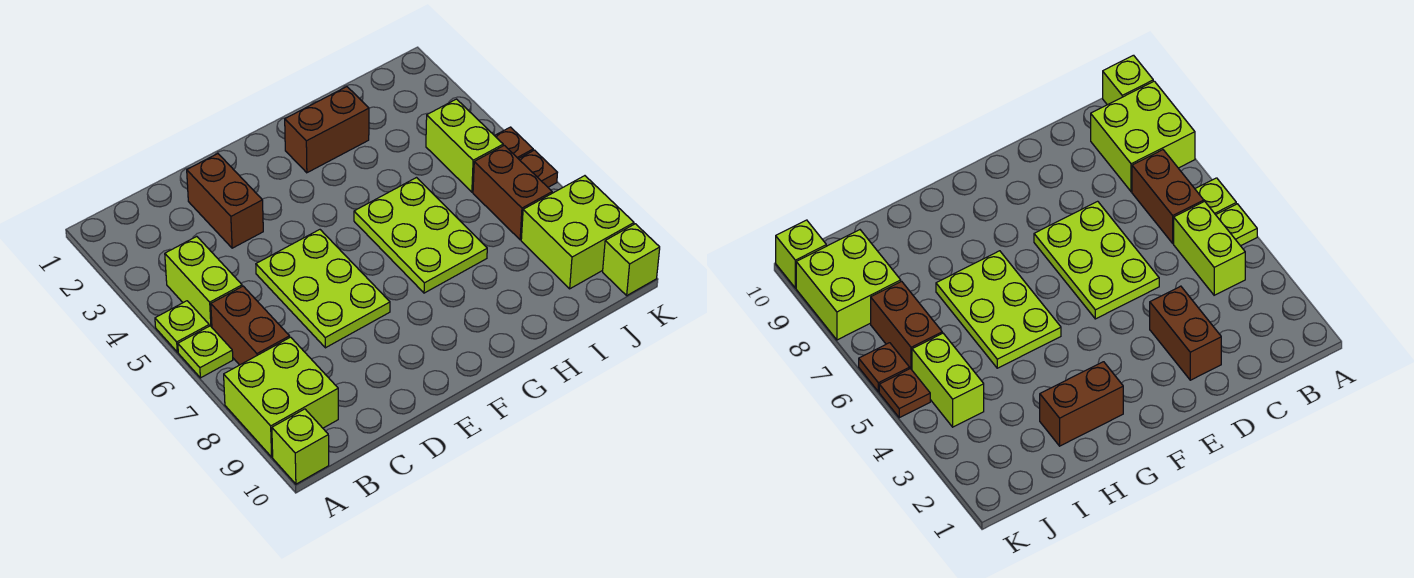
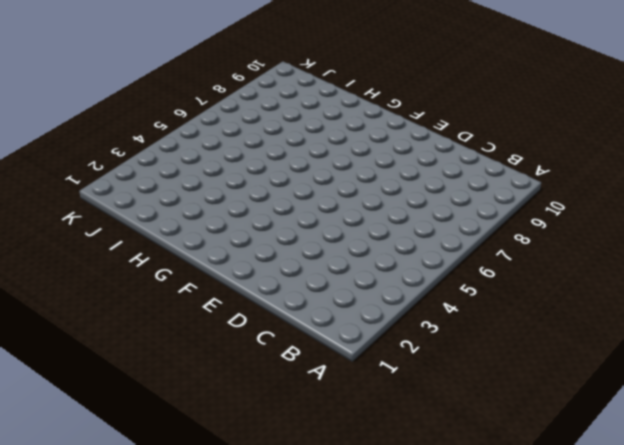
none -> lime plate A5 level 1
none -> lime plate A6 level 1
none -> lime brick A8:B9 level 1

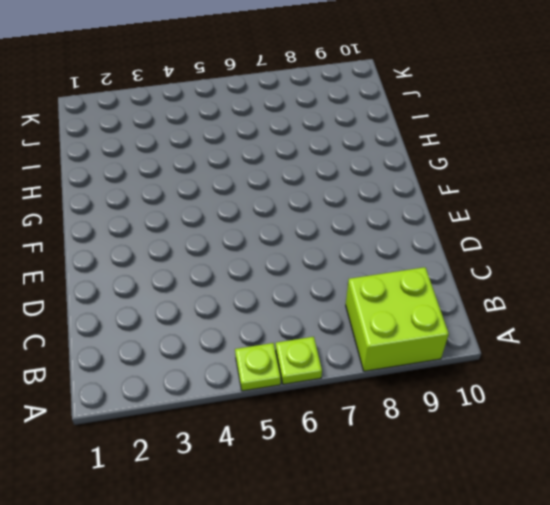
none -> lime brick A10 level 1
none -> lime brick B4:B5 level 1
none -> brown brick B6:B7 level 1

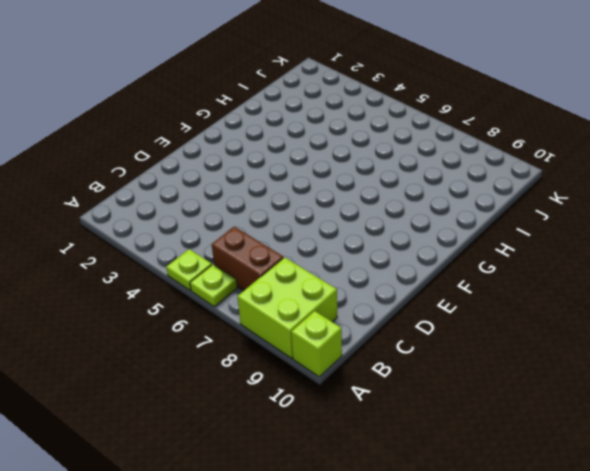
none -> lime brick B4:B5 level 1
none -> brown brick D2:D3 level 1
none -> lime plate D5:E7 level 1

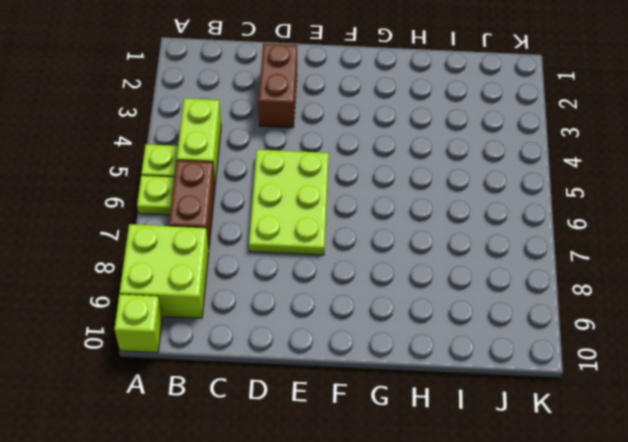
none -> brown brick G2:H2 level 1
none -> lime plate G5:H7 level 1
none -> lime brick J4:J5 level 1

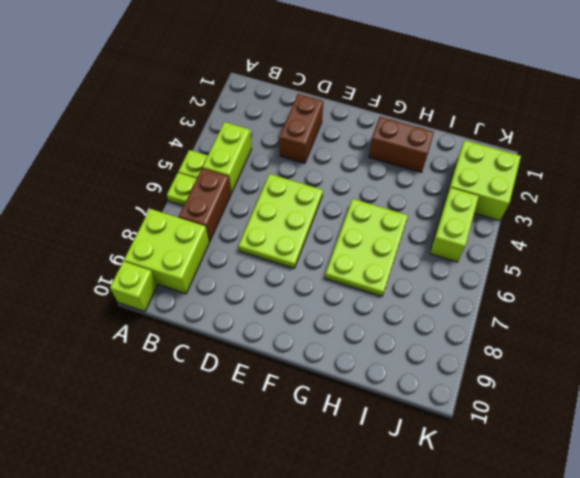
lime brick J2:K3 level 1 -> lime brick J8:K9 level 1
none -> brown brick J6:J7 level 1
none -> brown plate K5 level 1
none -> brown plate K6 level 1

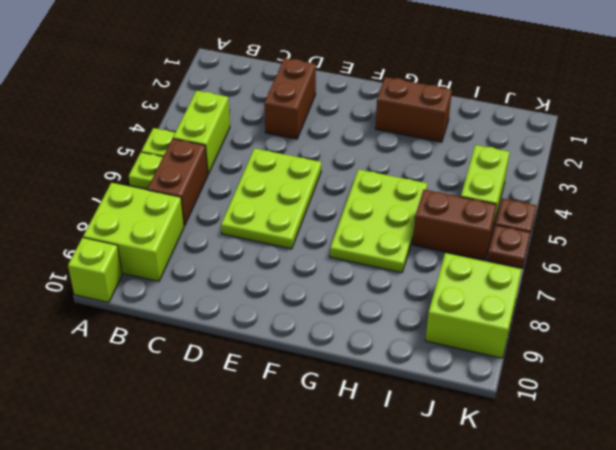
brown brick I6:J6 level 1 -> brown brick J6:J7 level 1
none -> lime brick K10 level 1

